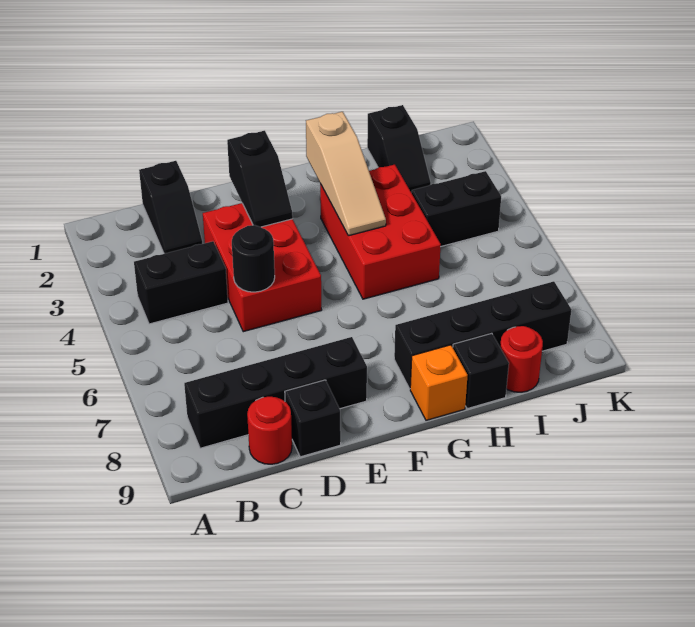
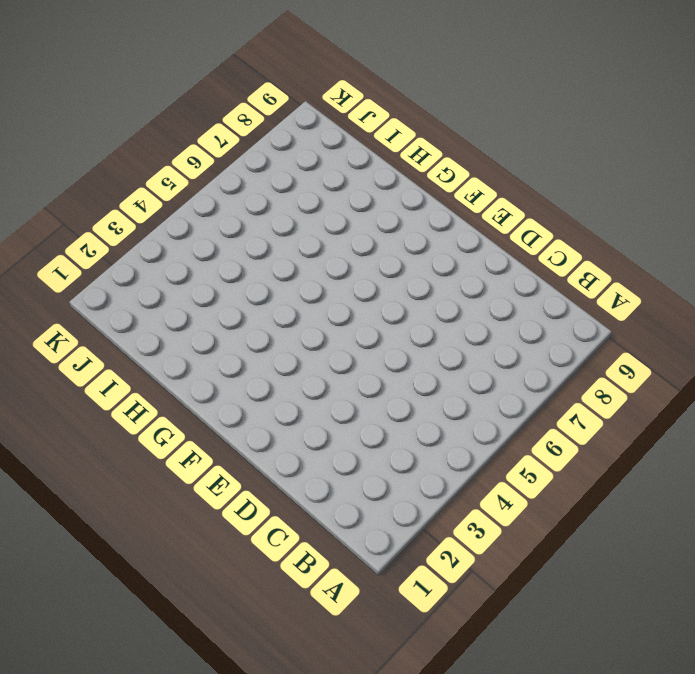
none -> black brick B4:C4 level 1
none -> black brick B8:E8 level 1
none -> black slope C1:C2 level 1 top 1

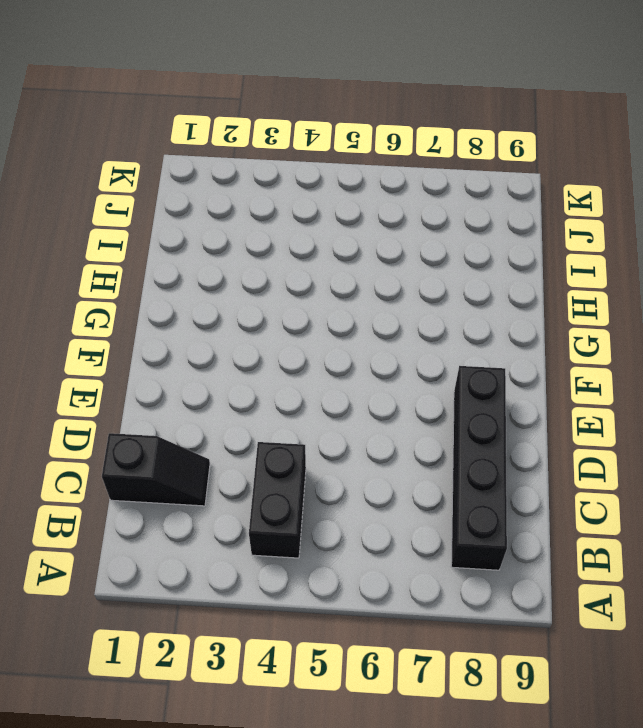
none -> red round brick C9 level 1
none -> red brick D3:E5 level 1
none -> black brick D9 level 1

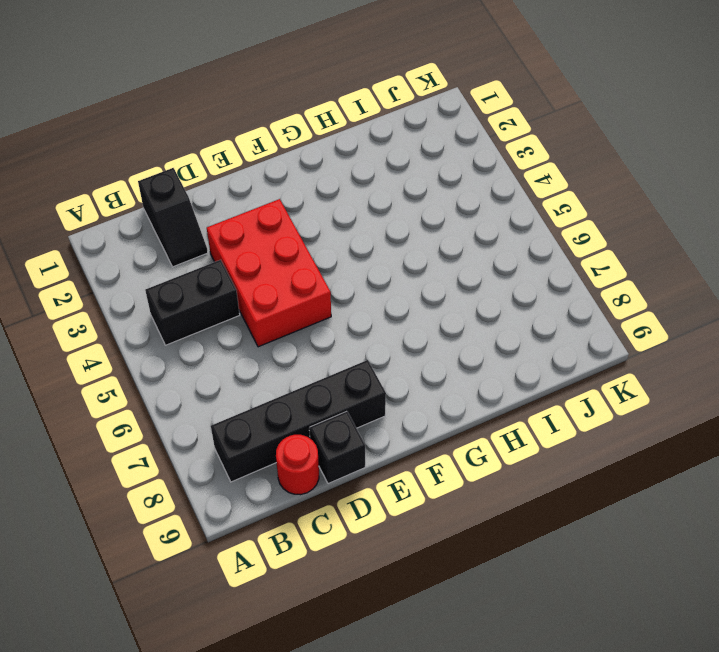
none -> red brick G3:H5 level 1
none -> black brick G8:J8 level 1
none -> orange brick G9 level 1

